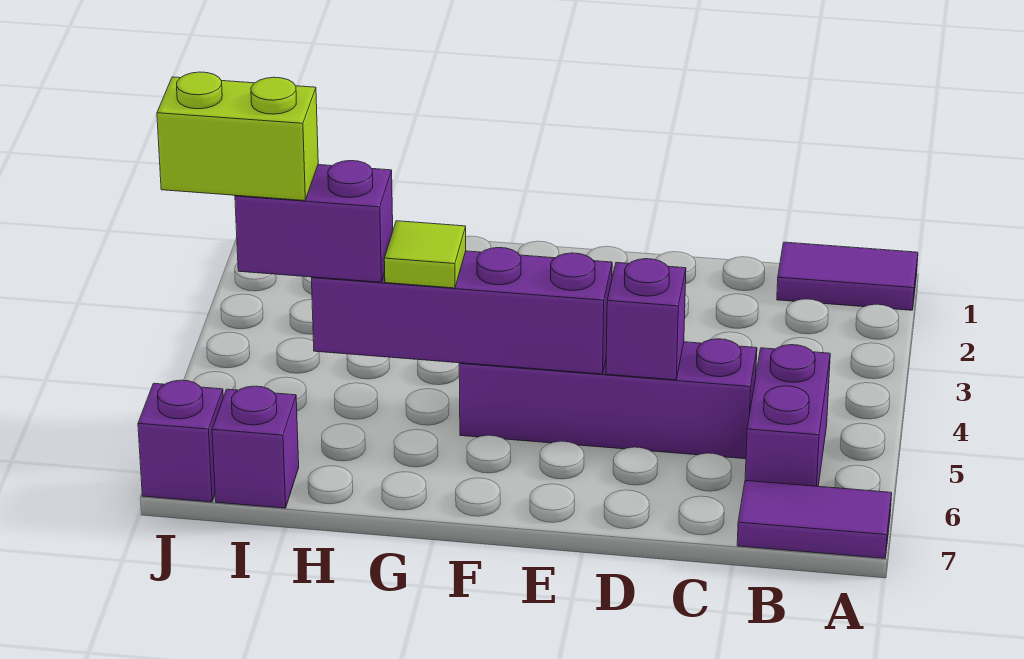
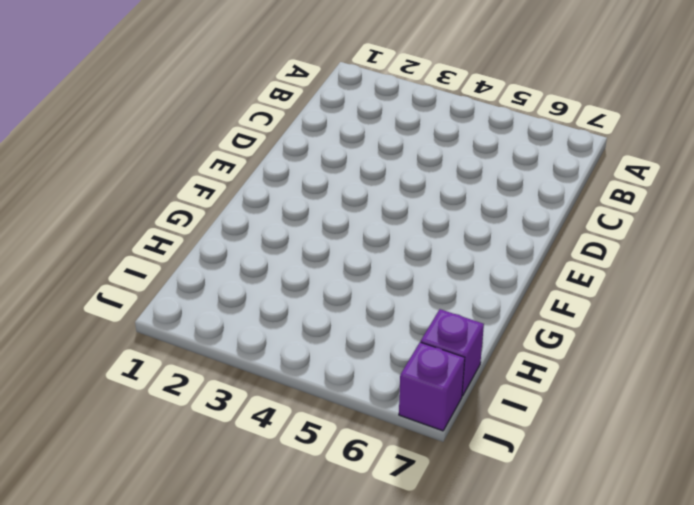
none -> purple tile A1:B1 level 1
none -> purple tile A7:B7 level 1

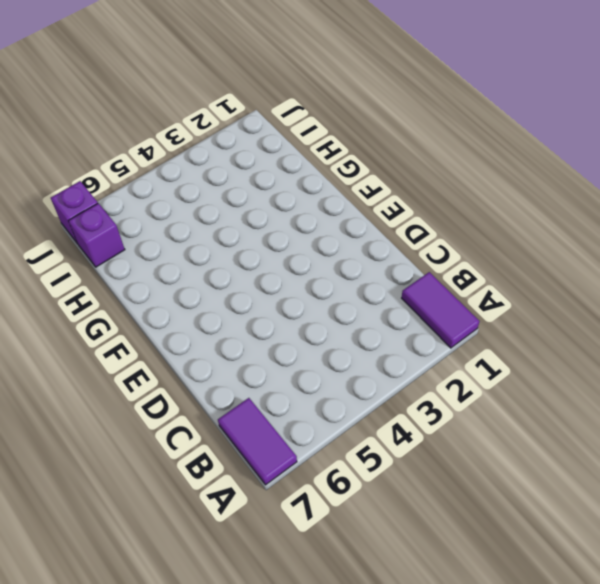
none -> purple brick B5:B6 level 1
none -> purple brick C5:F5 level 1

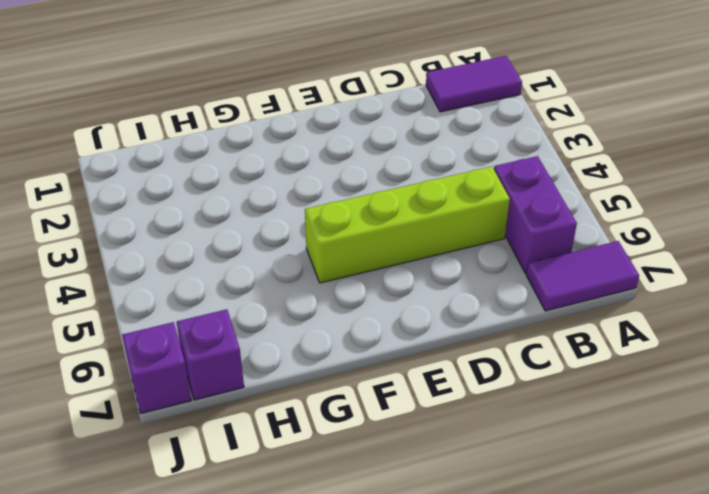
lime brick C5:F5 level 1 -> purple brick C5:F5 level 1
none -> purple brick D5 level 2
none -> purple brick E5:H5 level 2

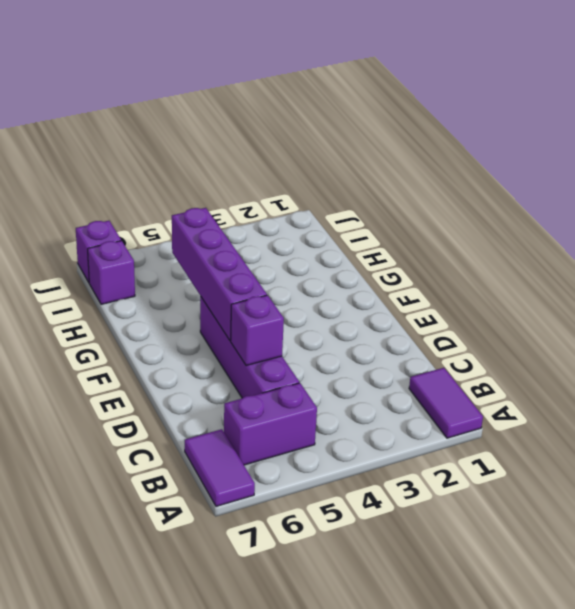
none -> lime tile G5 level 3
none -> purple brick H5:I5 level 3

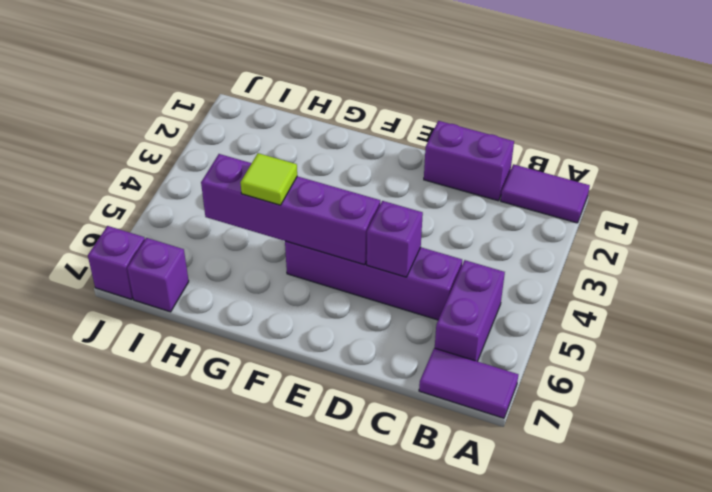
purple brick C1:D1 level 1 -> purple brick H5:I5 level 3
none -> lime brick I5:J5 level 4

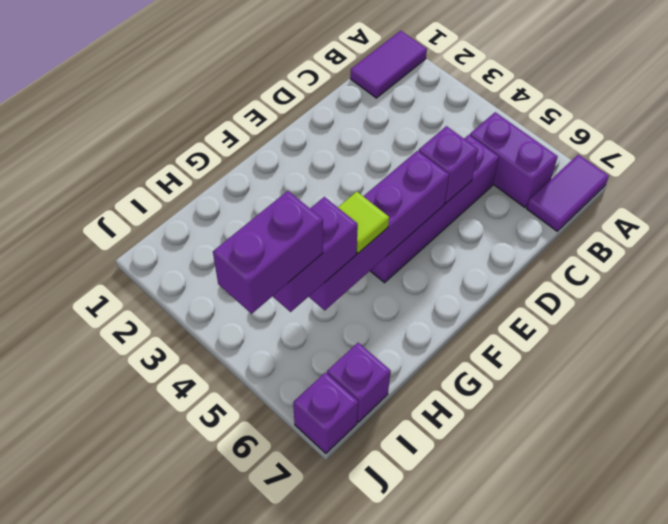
purple brick I5:J5 level 4 -> lime brick I5:J5 level 4

